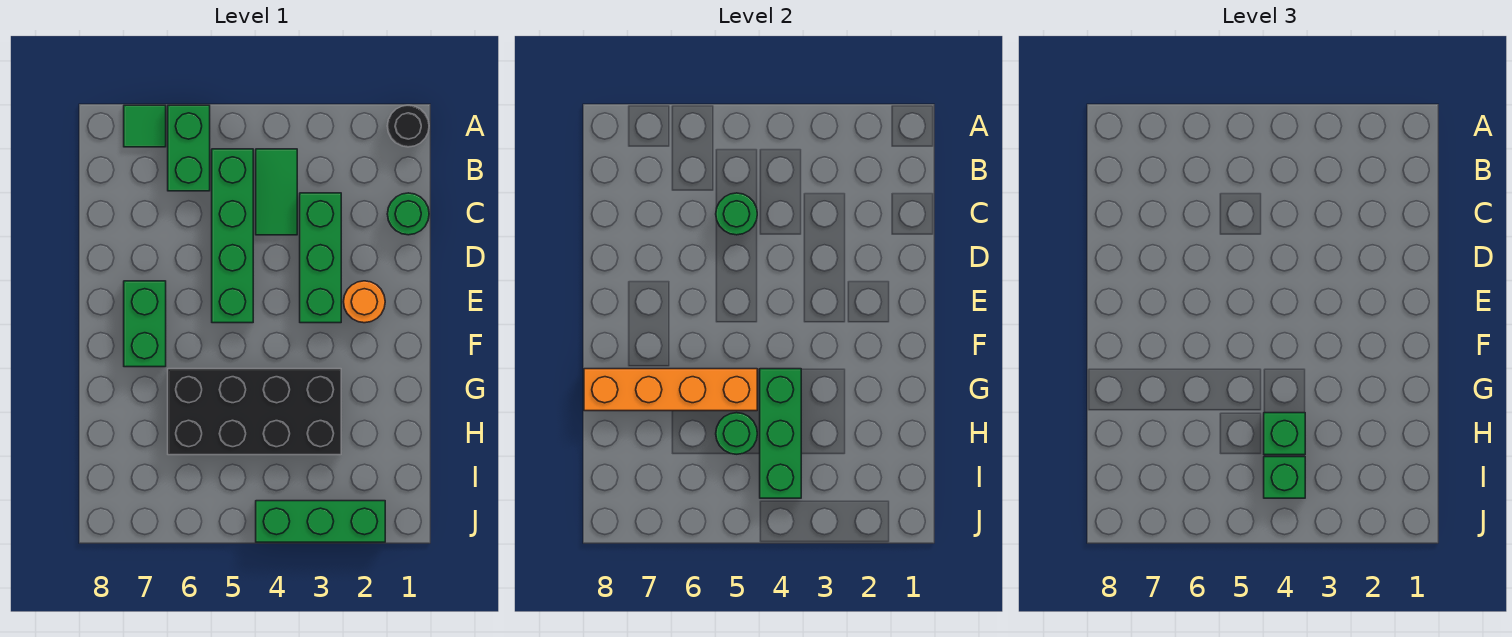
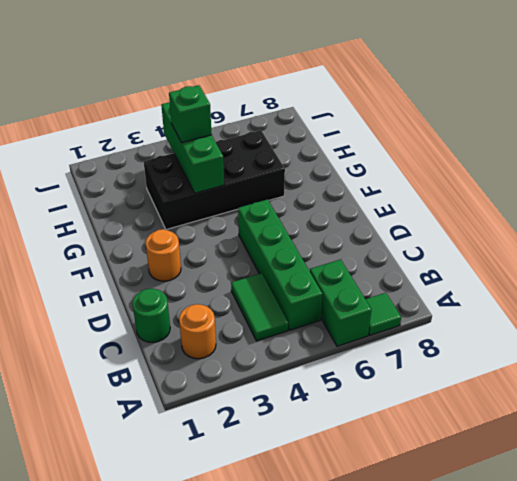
orange round brick B2 level 1 -> none
none -> black round brick A1 level 1
none -> green brick C3:E3 level 1
none -> green brick E7:F7 level 1

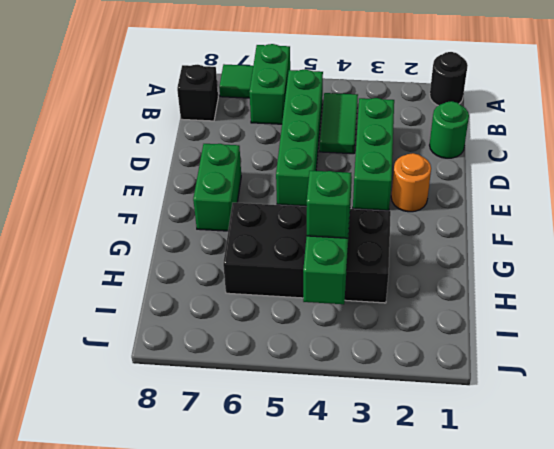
black brick B8 level 1 -> none
none -> green brick J2:J4 level 1
none -> green round brick C5 level 2
none -> orange brick G5:G8 level 2

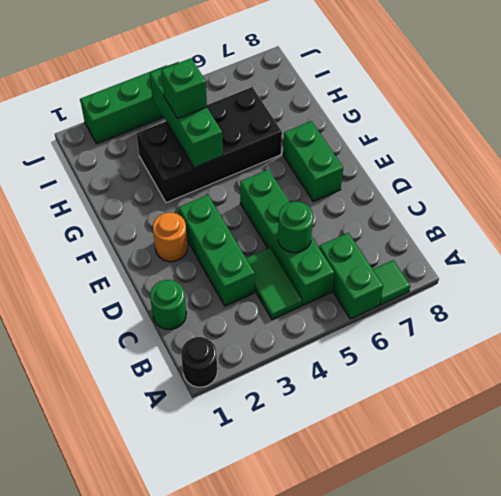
none -> orange brick G5:G8 level 2
none -> green round brick H5 level 2
none -> green brick I4 level 3

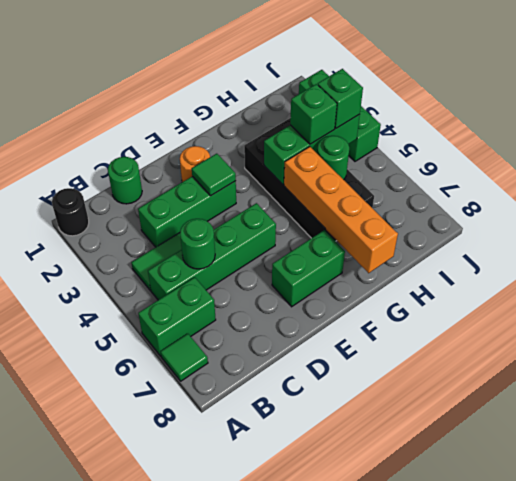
green tile E3 level 2 -> none

